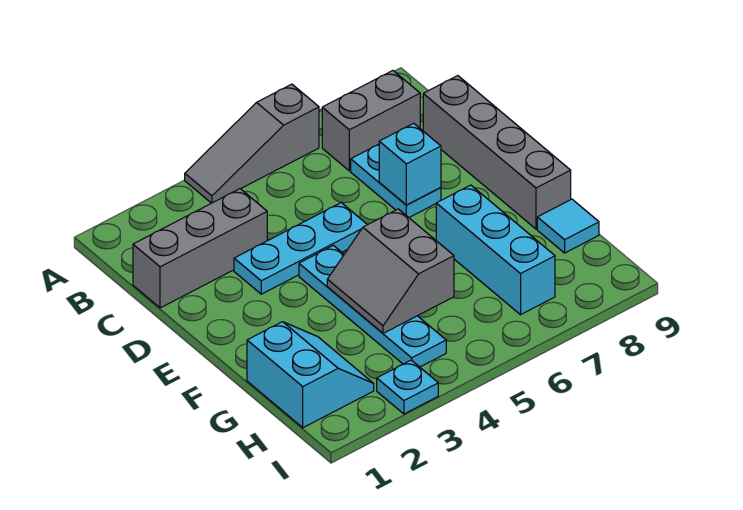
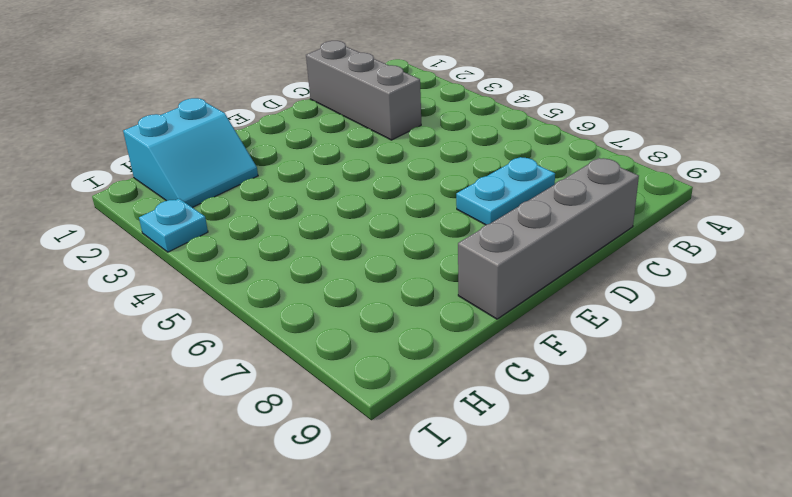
none -> grey slope A4:A6 level 1 top 6
none -> grey brick B7:B8 level 1
none -> cyan plate D3:D5 level 1

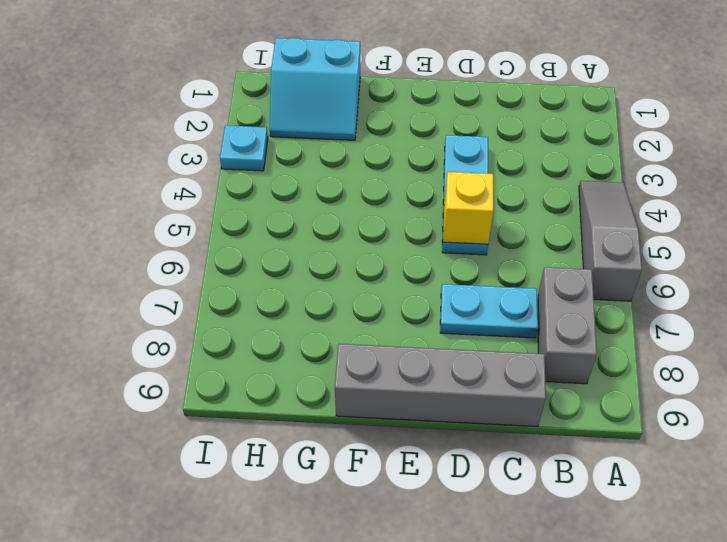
yellow brick D5 level 2 -> none
none -> grey brick C1:C3 level 1
none -> cyan plate E4:H4 level 1
none -> cyan brick F7:H7 level 1

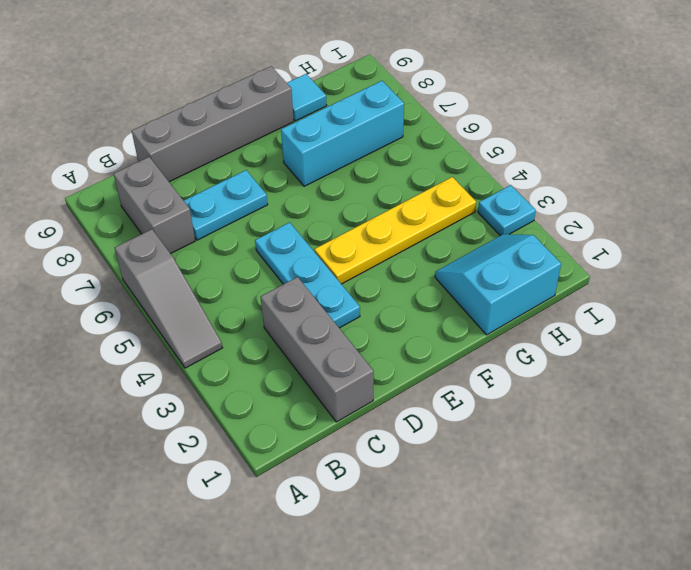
yellow plate E4:H4 level 1 -> cyan plate E4:H4 level 1
none -> cyan brick D7 level 2
none -> grey slope F4:G5 level 2 top 5

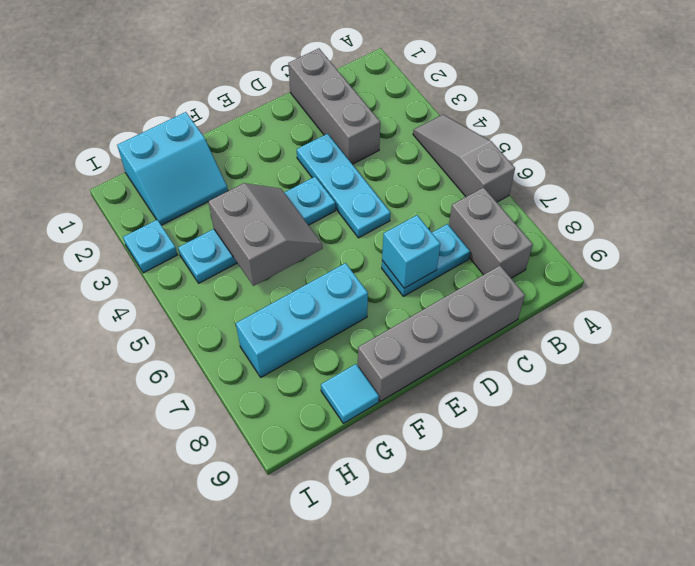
grey slope F4:G5 level 2 top G -> grey slope F4:G5 level 2 top 5

